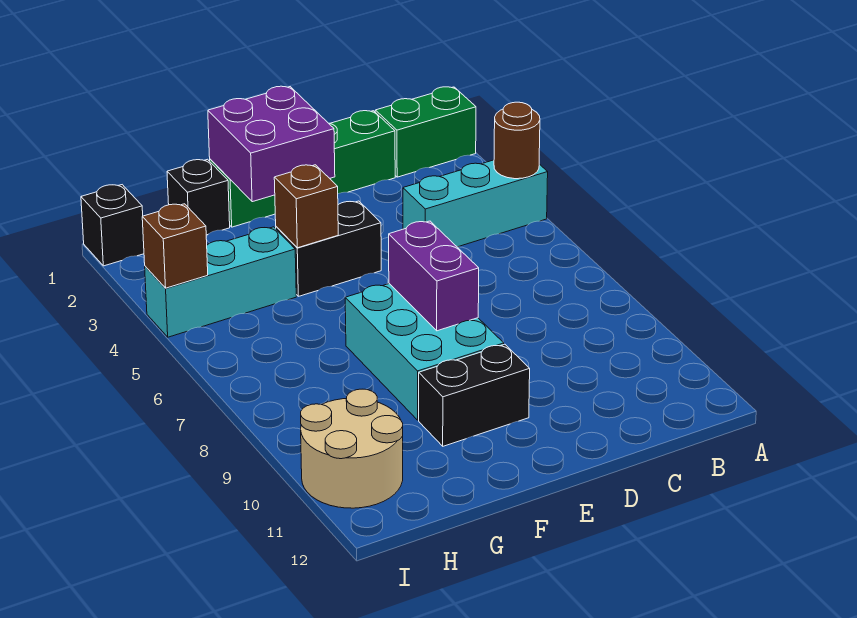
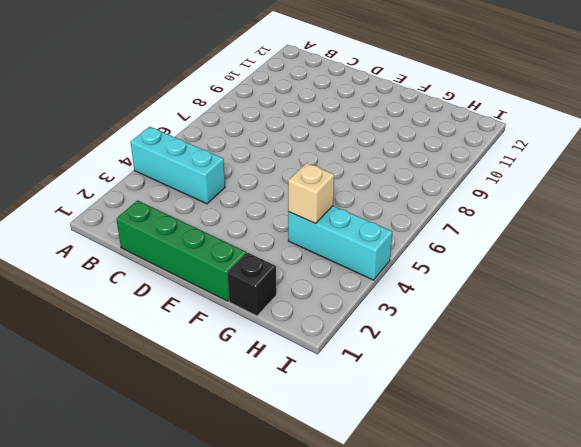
tan brick G4 level 2 -> none
none -> green brick A1:B1 level 1
none -> black brick E4:F4 level 1
none -> cyan brick E7:F9 level 1

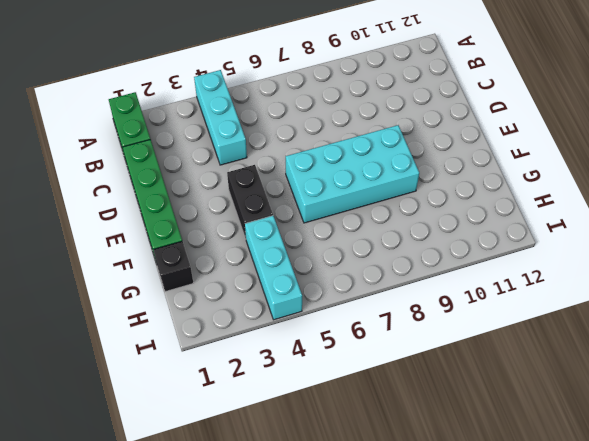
cyan brick E6:F9 level 1 -> cyan brick E7:F9 level 1
none -> black brick E10:F10 level 1
none -> tan round brick H10:I11 level 1
none -> black brick I1 level 1

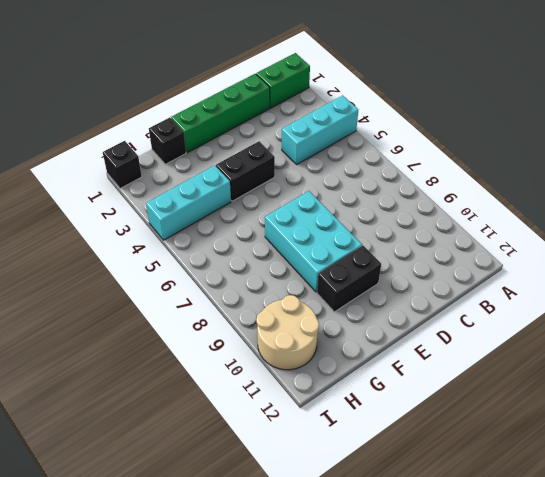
none -> brown round brick A4 level 2
none -> purple brick E1:F2 level 2
none -> purple brick E7:E8 level 2

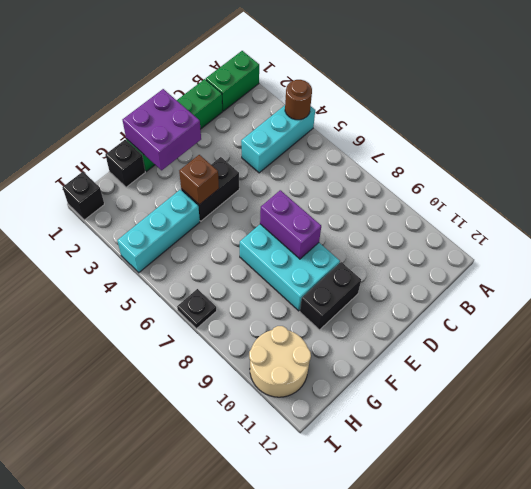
black plate I7 level 1 -> none
none -> brown brick I4 level 2

